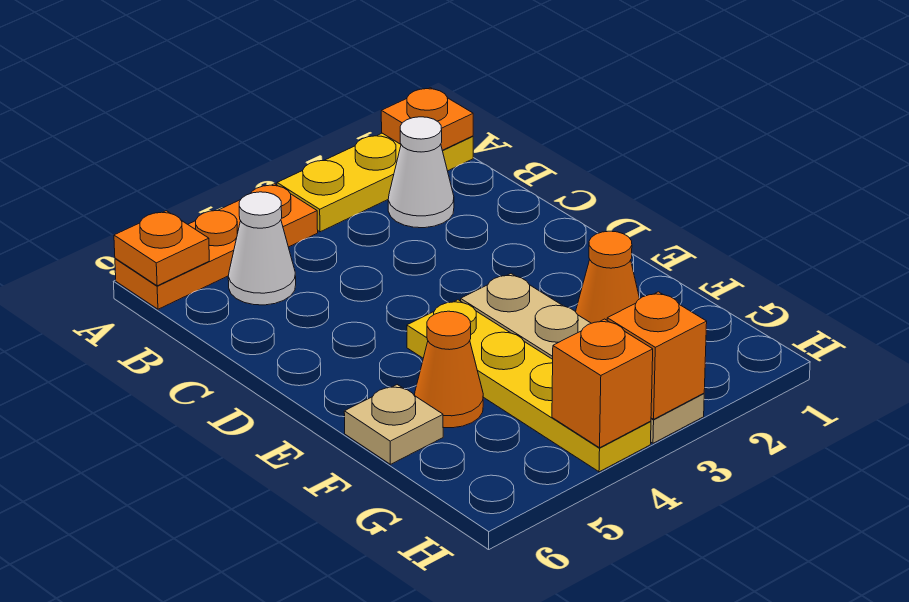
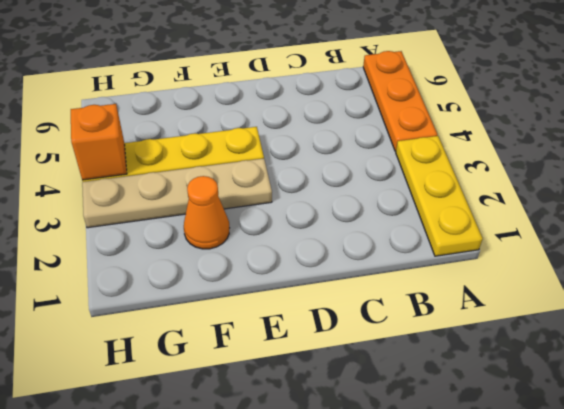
none -> white cone B2 level 1
none -> white cone B5 level 1
none -> orange cone F5 level 1

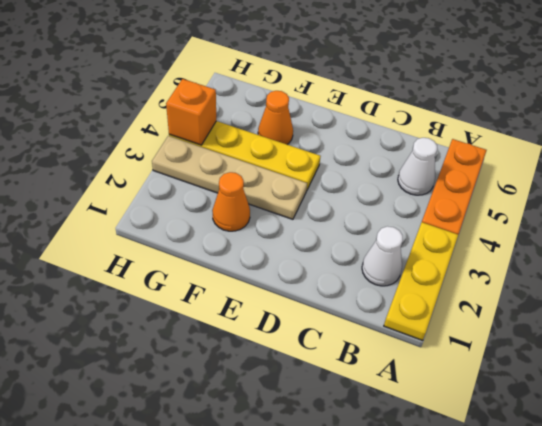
none -> tan plate F6 level 1
none -> orange plate A1 level 2
none -> orange plate A6 level 2

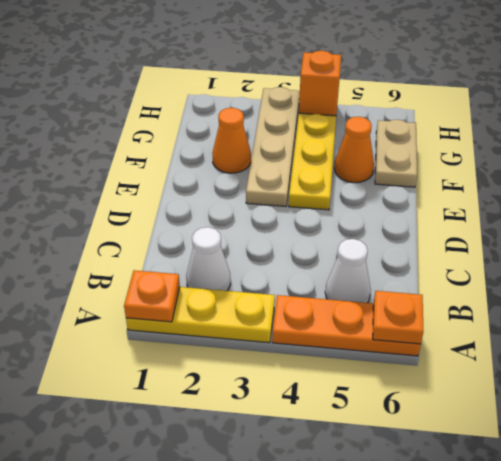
tan plate F6:G6 level 1 -> tan plate F6 level 1
none -> orange brick H3 level 2

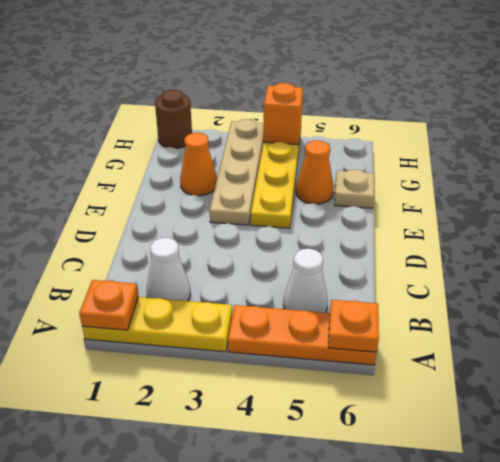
brown round brick H1 level 1 -> none
none -> orange brick H3 level 2

